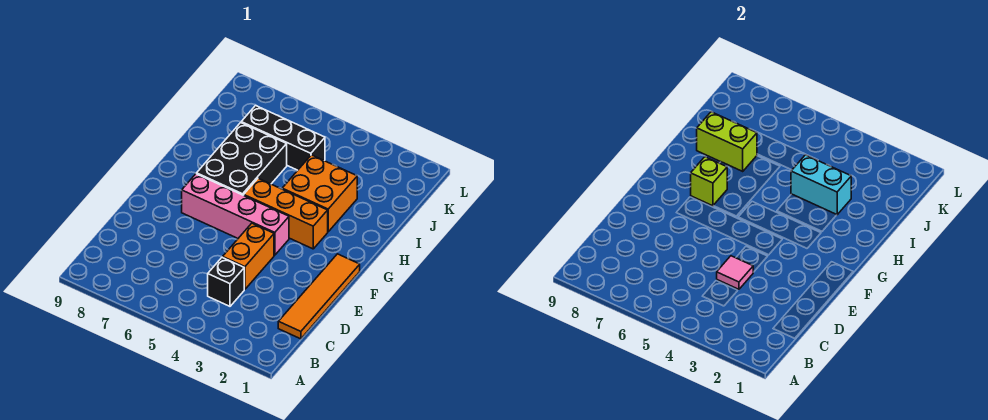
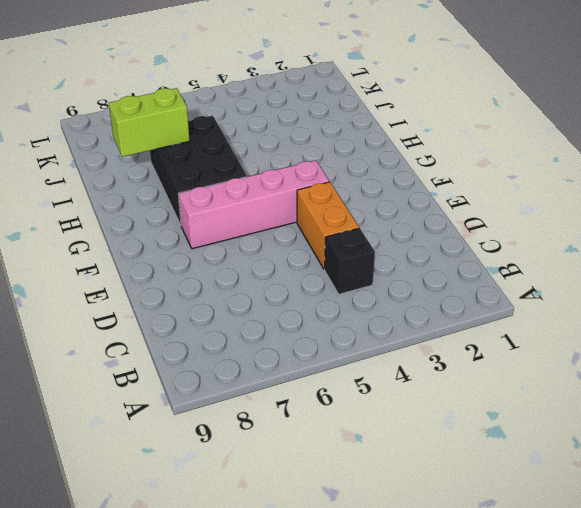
none -> orange tile C1:F1 level 1
none -> orange brick G3:G5 level 1
none -> orange brick H3:I4 level 1

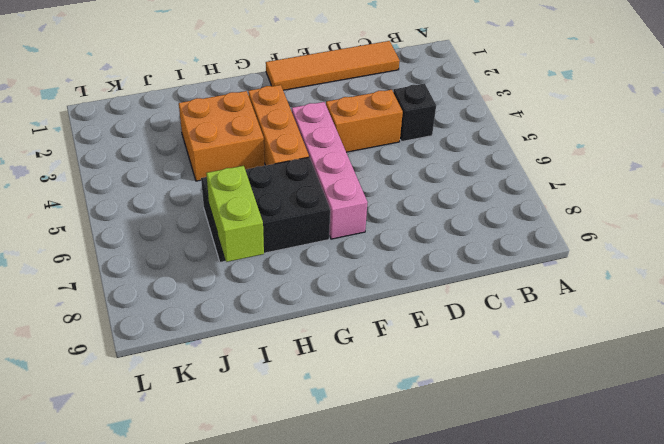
none -> black brick J5:J7 level 1
none -> pink tile D4 level 2
none -> lime brick G7 level 2

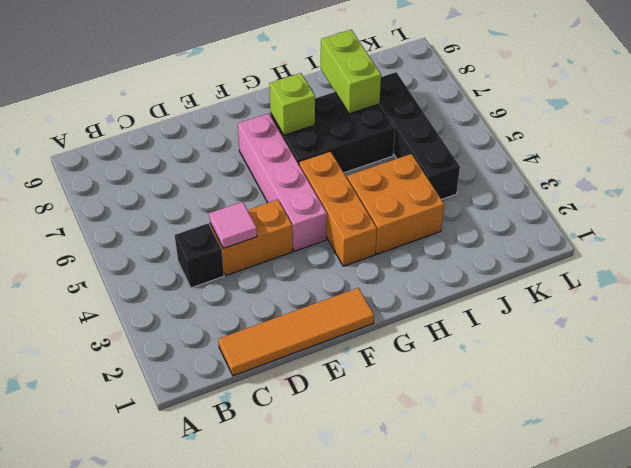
black brick J4:J7 level 1 -> black brick J5:J7 level 1
none -> cyan brick I3:I4 level 2

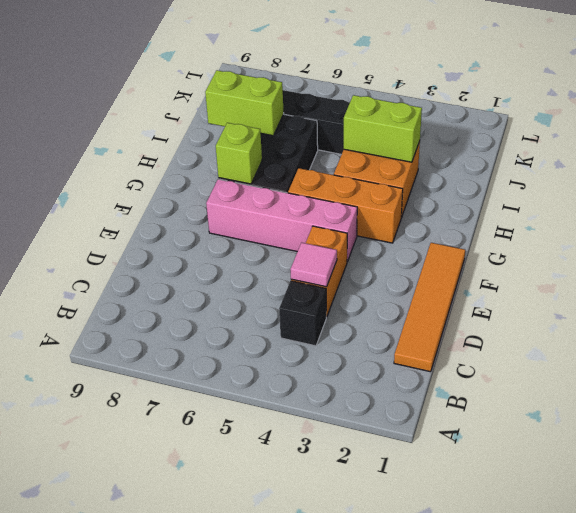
lime brick I3:I4 level 2 -> cyan brick I3:I4 level 2

